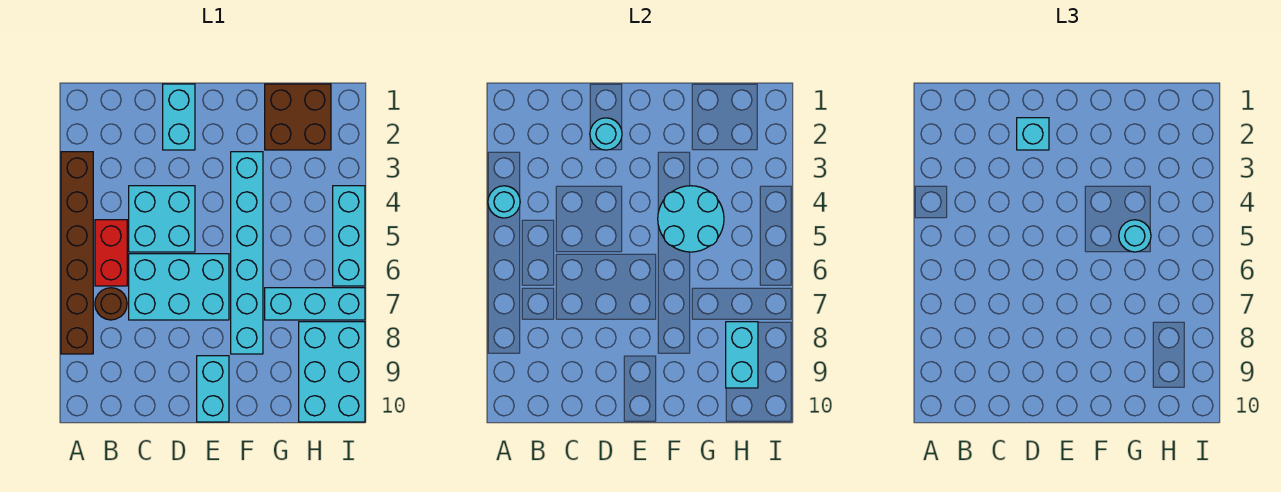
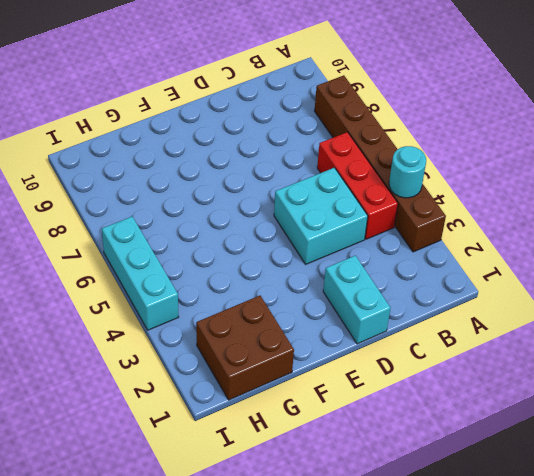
red brick B4:B6 level 1 -> red brick B5:B6 level 1
none -> brown round brick B7 level 1
none -> cyan brick C6:E7 level 1
none -> cyan brick E9:E10 level 1

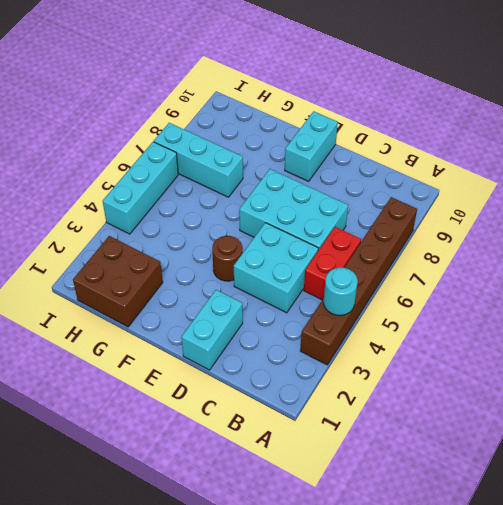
brown round brick E4 level 1 -> brown round brick B7 level 1
none -> cyan brick F3:F8 level 1
none -> cyan brick H8:I10 level 1
none -> cyan round brick D2 level 2

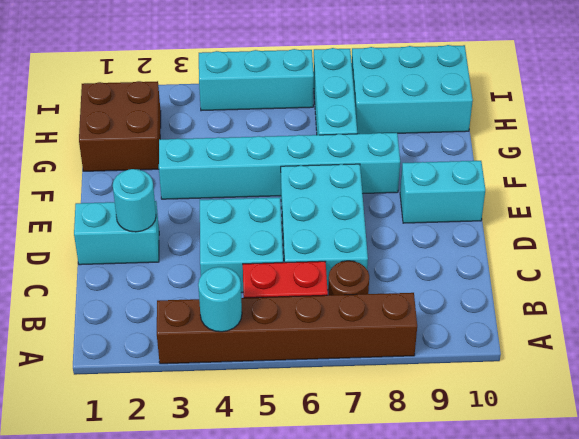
none -> cyan round brick F4:G5 level 2
none -> cyan brick H8:H9 level 2
none -> cyan brick D2 level 3

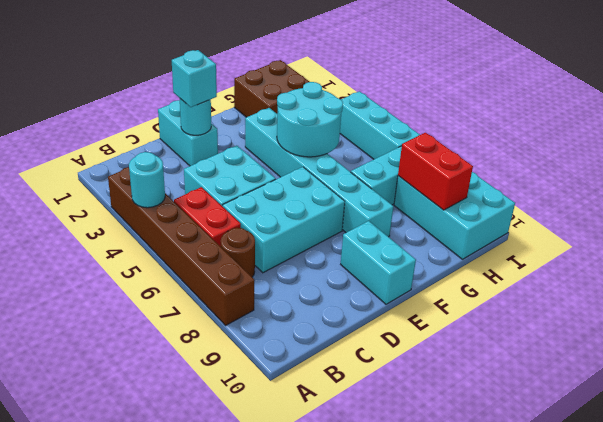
red brick H8:H9 level 2 -> cyan brick H8:H9 level 2
none -> cyan round brick G5 level 3

